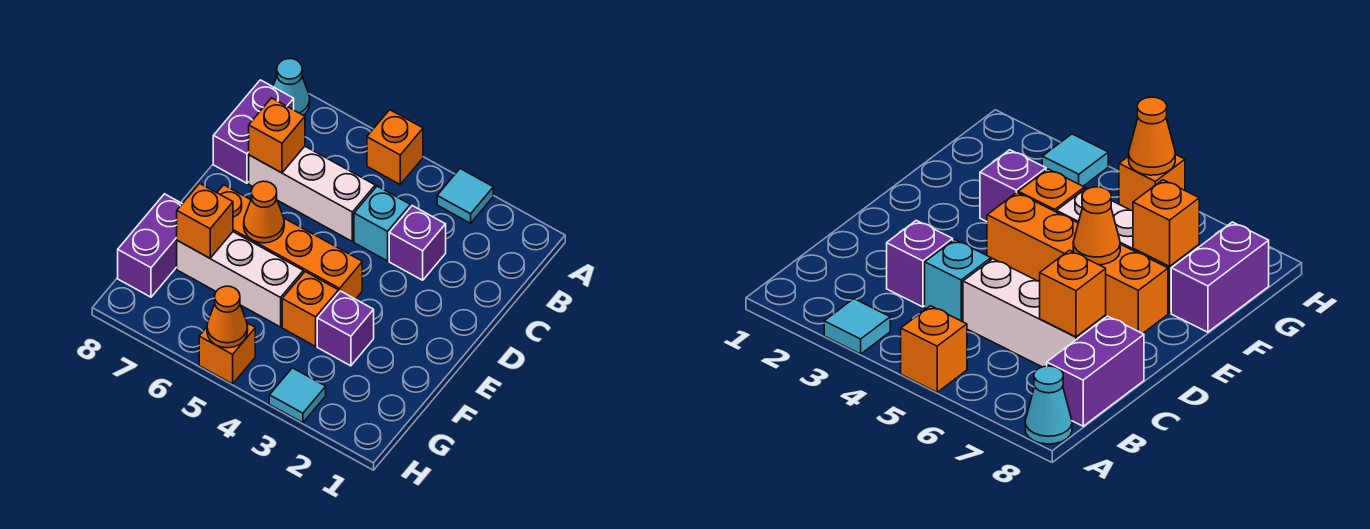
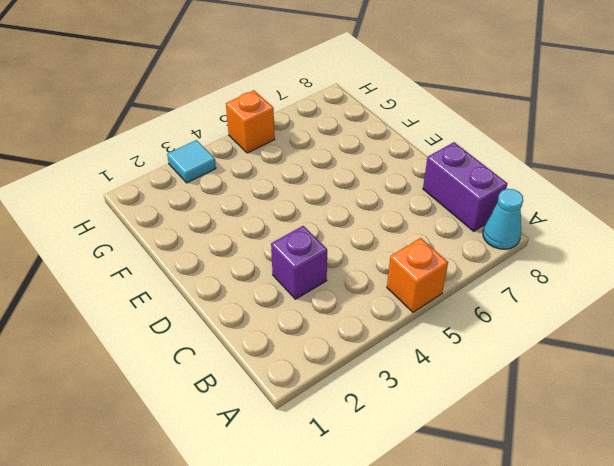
none -> cyan tile A3 level 1
none -> cyan brick C4 level 1
none -> white brick C5:C7 level 1

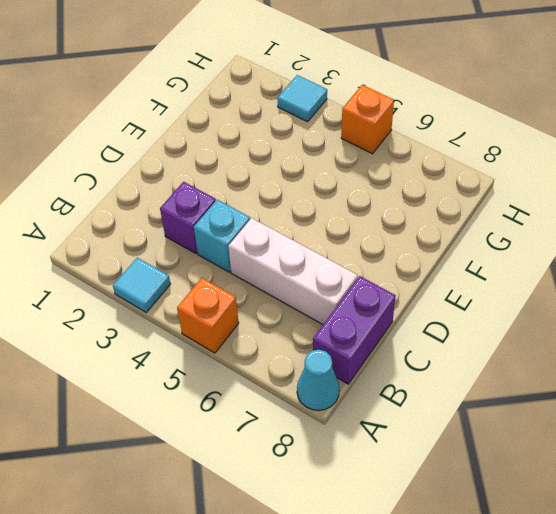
none -> orange brick E4:E7 level 1
none -> purple brick F3 level 1
none -> orange brick F4 level 1

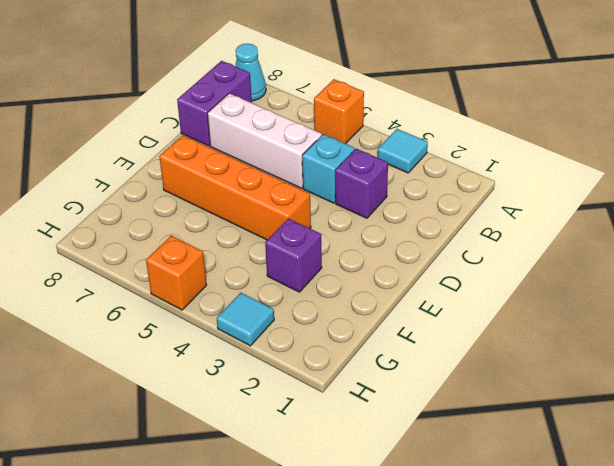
none -> orange brick F4 level 1
none -> white brick F5:F7 level 1
none -> purple brick F8:G8 level 1

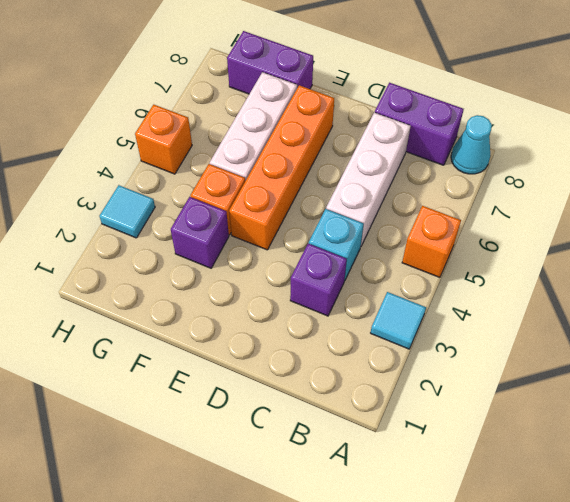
none -> orange brick C7 level 2
none -> orange cone E6 level 2
none -> orange brick F7 level 2

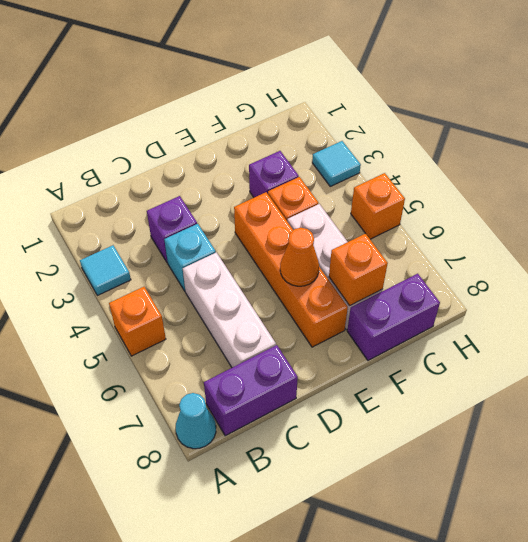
none -> orange brick C7 level 2
none -> orange cone H5 level 2

